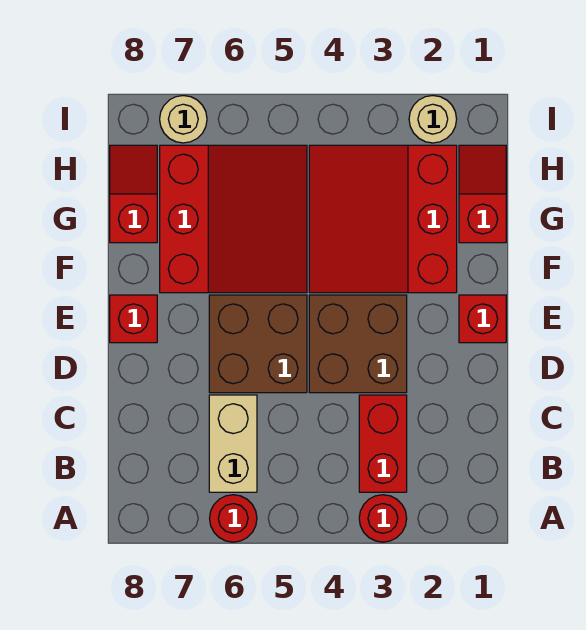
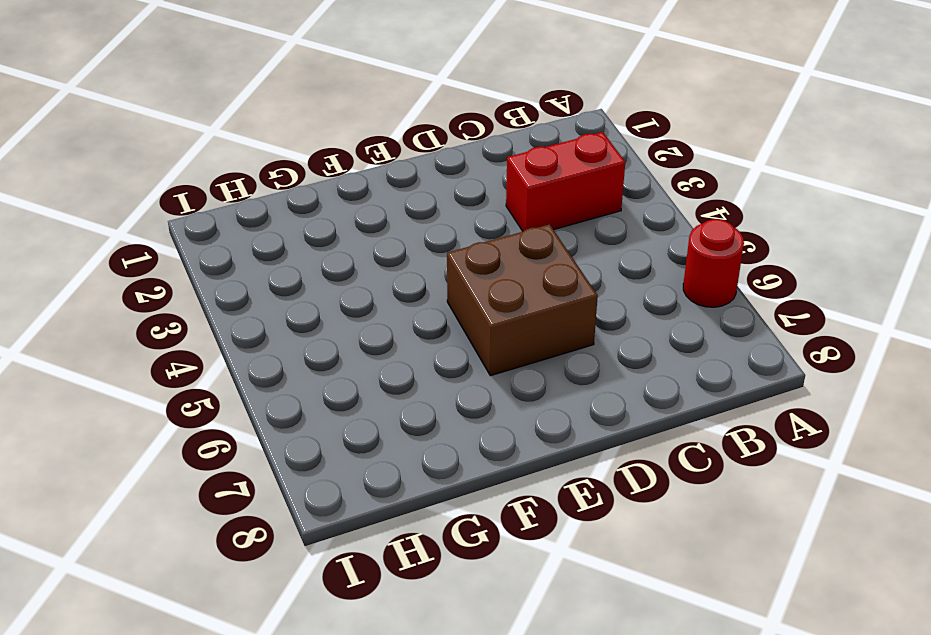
none -> red round brick A3 level 1
none -> tan brick B6:C6 level 1
none -> brown brick D3:E4 level 1

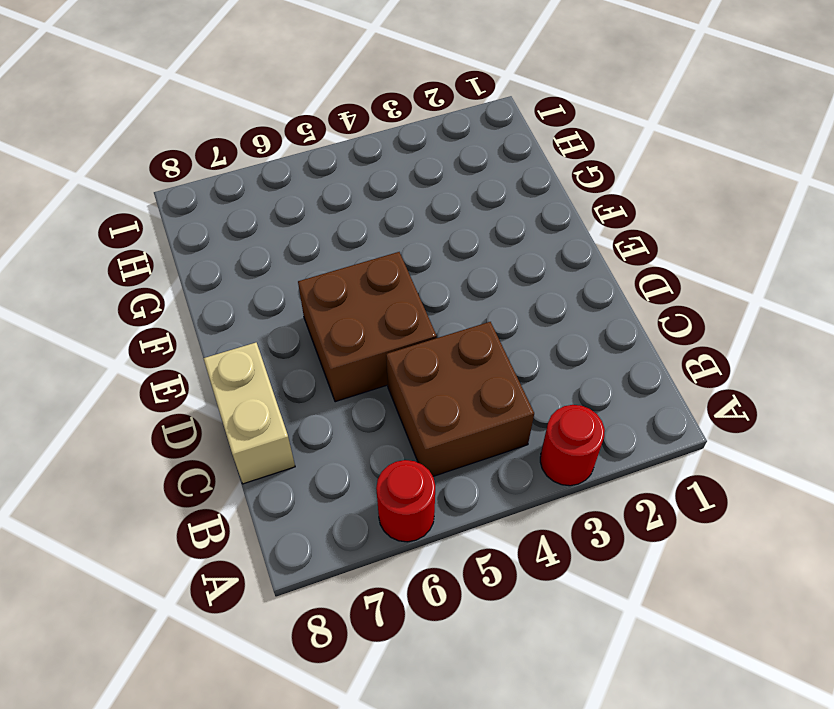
brown brick B4:C5 level 1 -> brown brick D3:E4 level 1
tan brick C8:D8 level 1 -> tan brick B6:C6 level 1
none -> red brick B3:C3 level 1
none -> red brick E1 level 1
none -> red brick E8 level 1

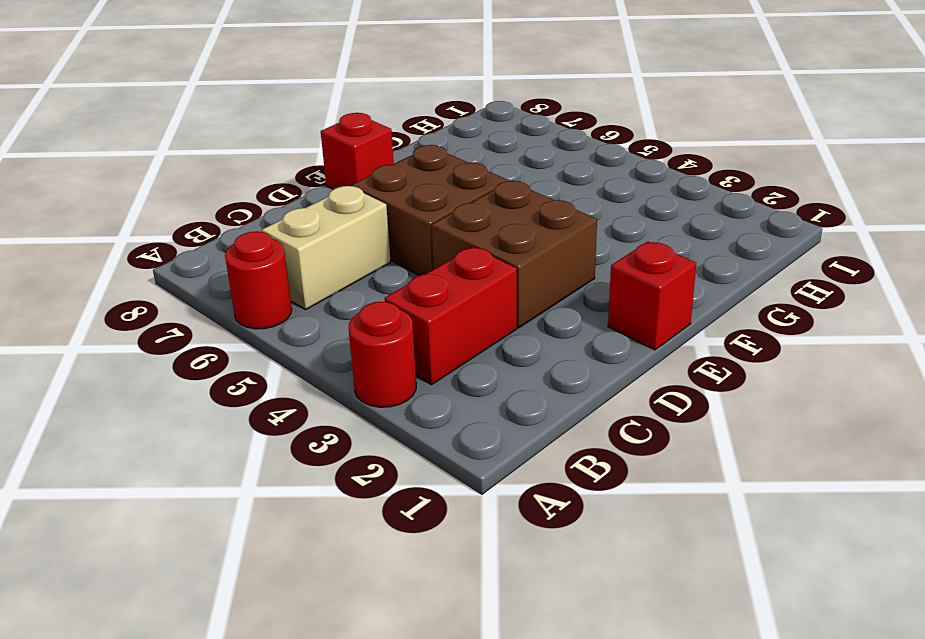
none -> red slope F2:H4 level 1 top 2
none -> red slope F5:H7 level 1 top 7
none -> red slope G1:H1 level 1 top G

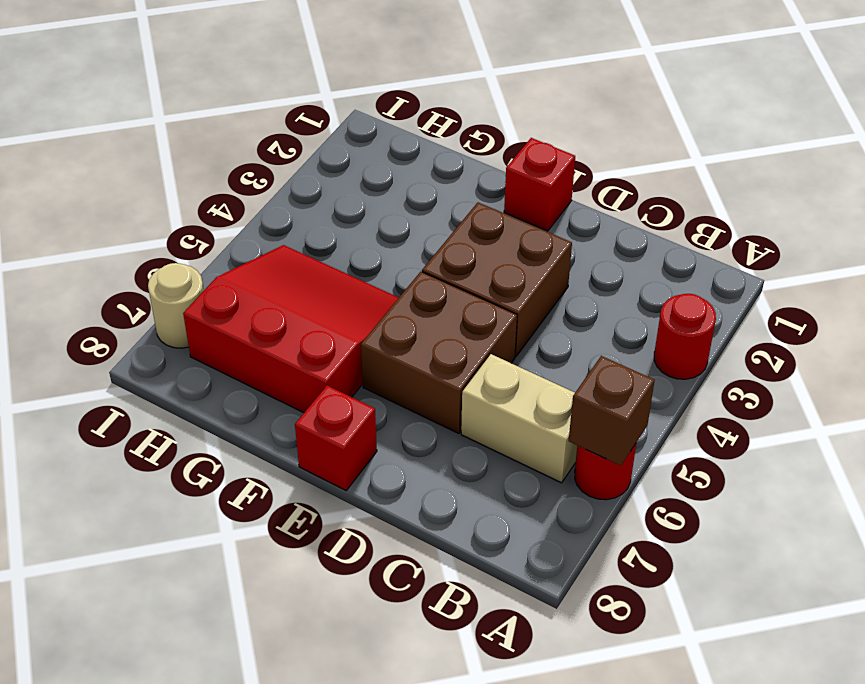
brown brick A6 level 2 -> none
none -> red brick B3:C3 level 1
none -> red slope F2:H4 level 1 top 2
none -> red slope G1:H1 level 1 top G

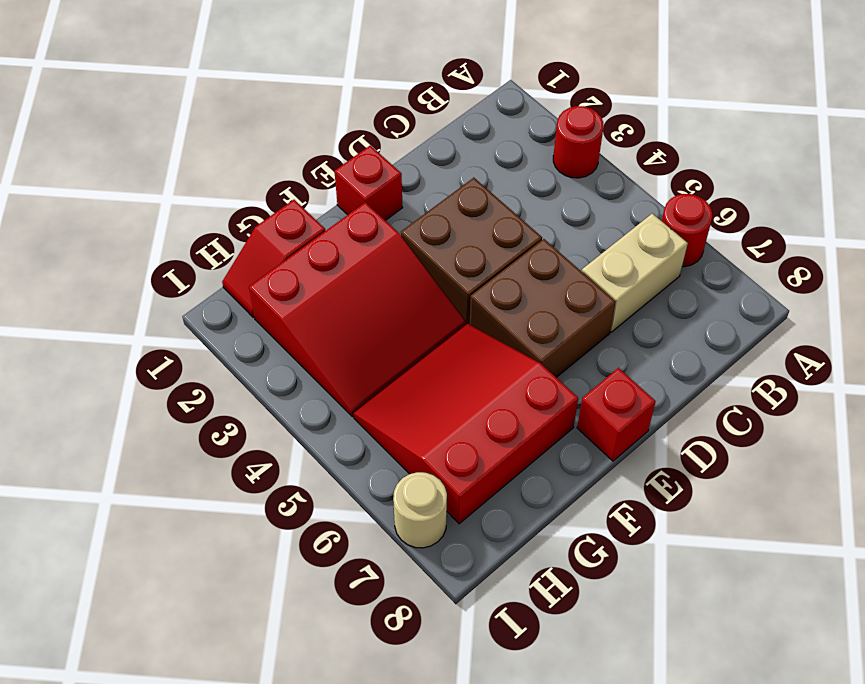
none -> red brick B3:C3 level 1
none -> red slope G8:H8 level 1 top G
none -> tan round brick I2 level 1

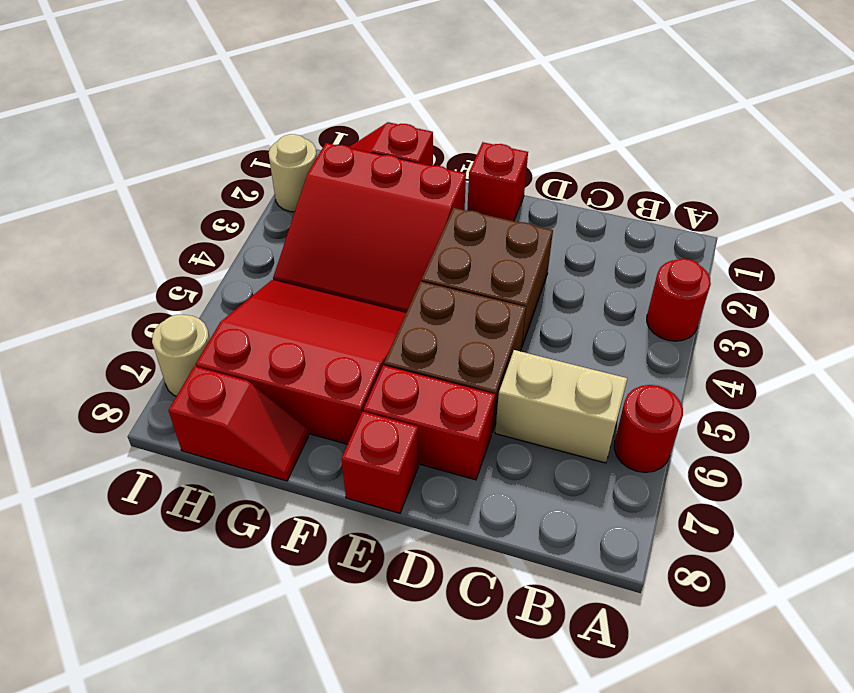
red brick D7:E7 level 1 -> red brick B3:C3 level 1
red slope G8:H8 level 1 top H -> red slope G8:H8 level 1 top G

